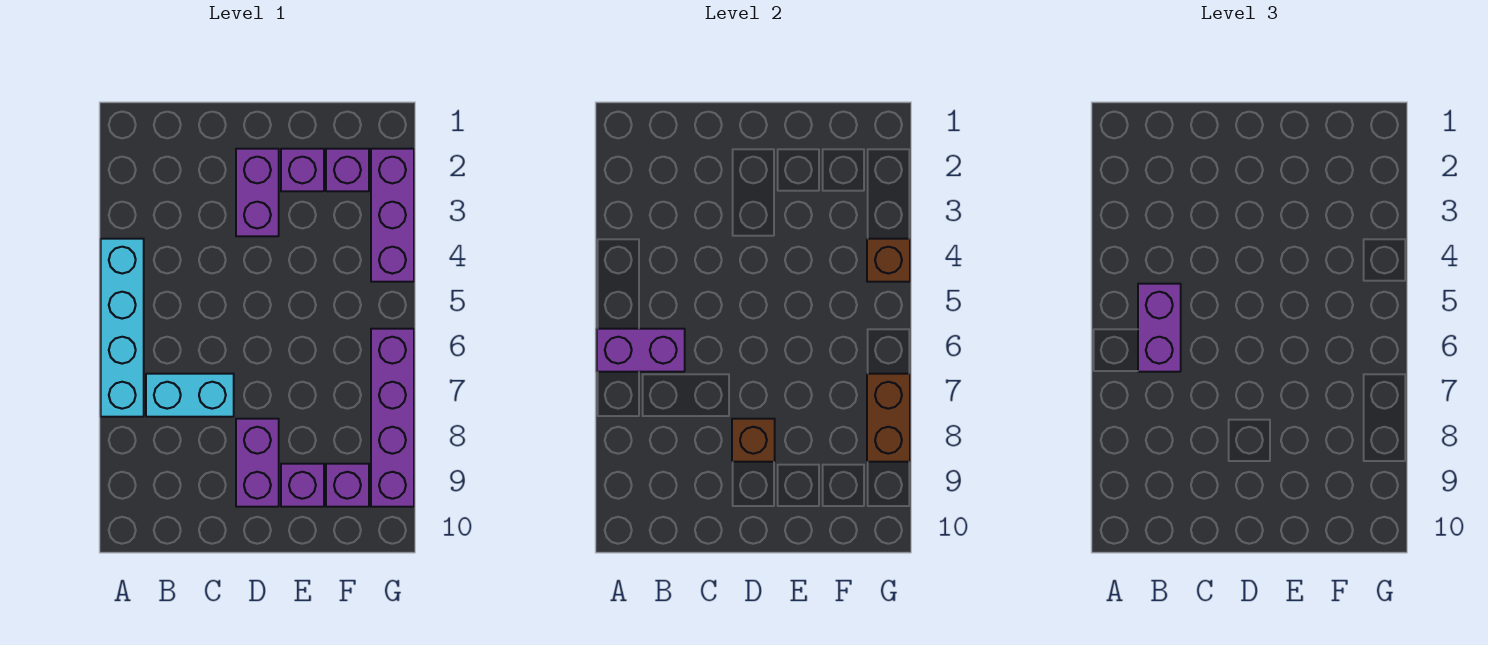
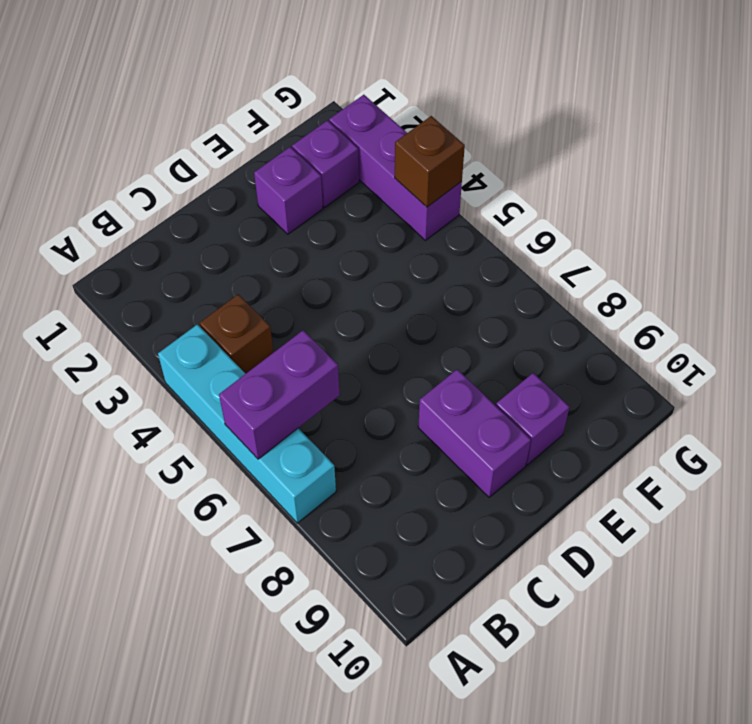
brown brick B4 level 1 -> brown brick D8 level 2
none -> cyan brick B7:C7 level 1
none -> purple brick D2:D3 level 1
none -> purple brick F9 level 1

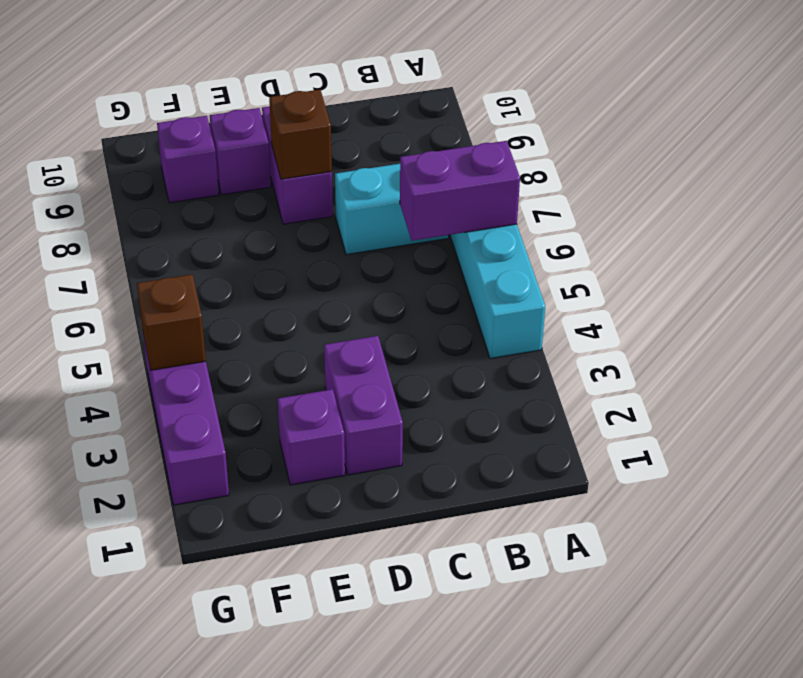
none -> purple brick F2 level 1
none -> purple brick G6:G9 level 1
none -> brown brick G7:G8 level 2

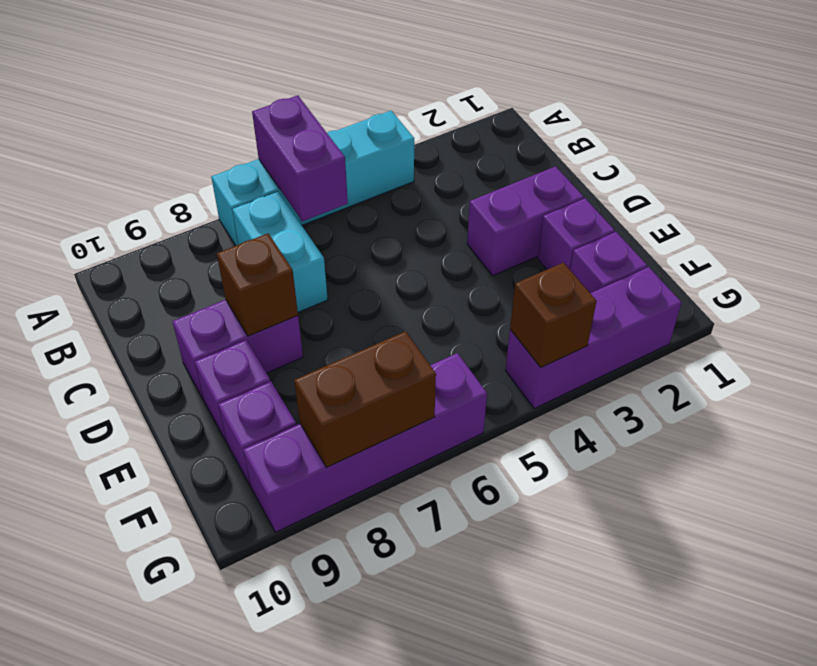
none -> purple brick B5:B6 level 3

